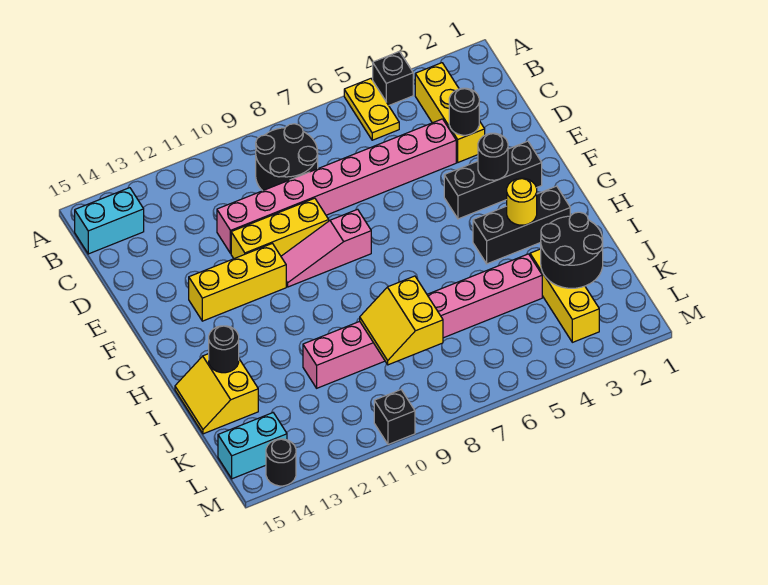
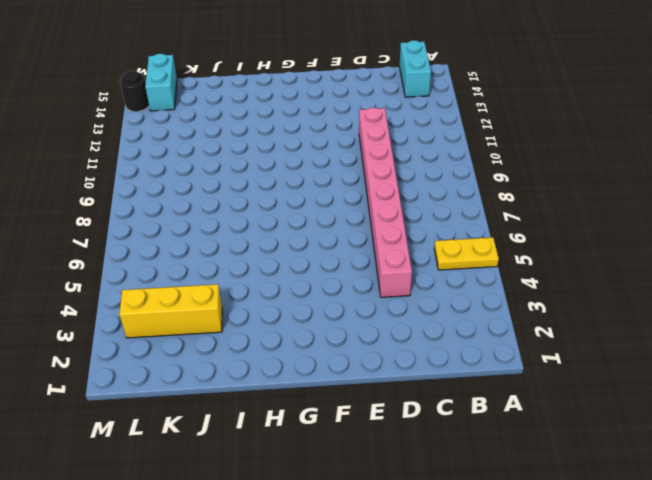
none -> black brick A4 level 1
none -> yellow brick B3:D3 level 1
none -> black round brick B8:C9 level 1

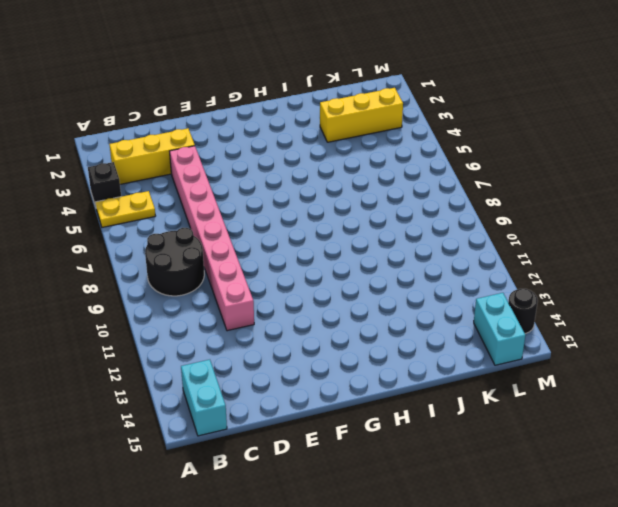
none -> yellow brick E9:E11 level 1
none -> black brick F2:F4 level 1
none -> pink slope F8:F10 level 1 top 8

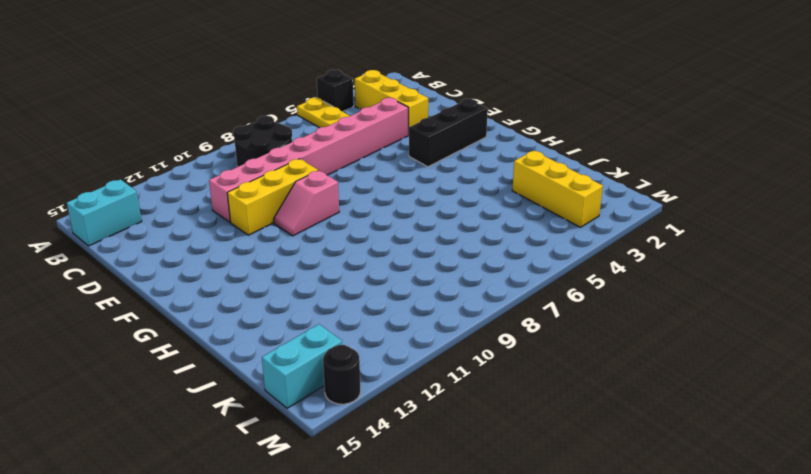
pink slope F9:F10 level 1 top 9 -> pink slope F8:F10 level 1 top 8
none -> yellow brick F11:F13 level 1
none -> black brick H2:H4 level 1
none -> yellow slope I14:J15 level 1 top 14

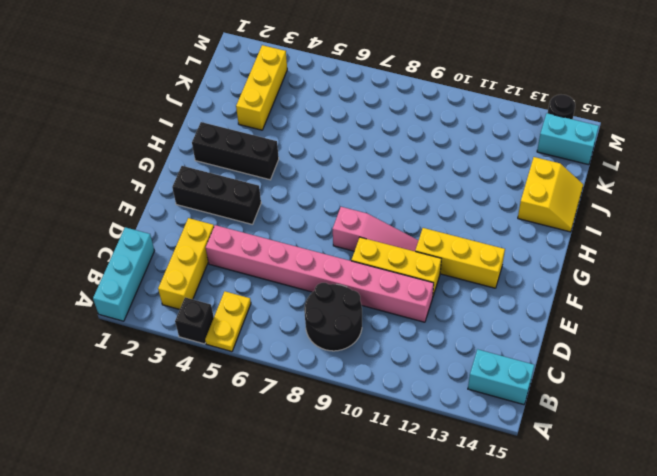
cyan brick A1:C1 level 1 -> none
none -> pink brick J4:J11 level 1
none -> black brick M10 level 1
none -> black round brick D3 level 2

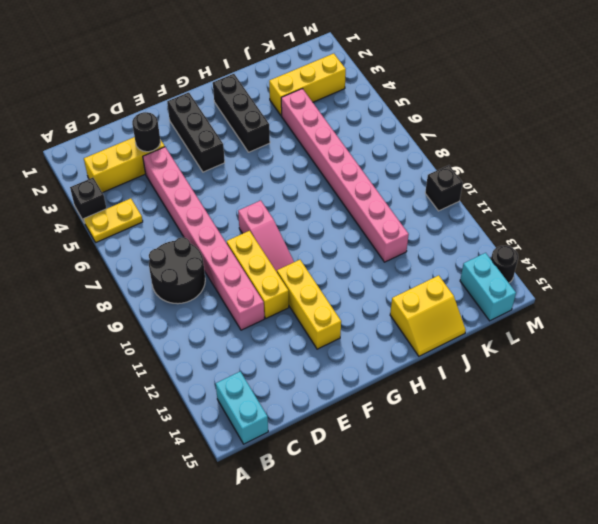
none -> black round brick F3 level 2
none -> yellow round brick H3 level 2
none -> black round brick I14 level 2

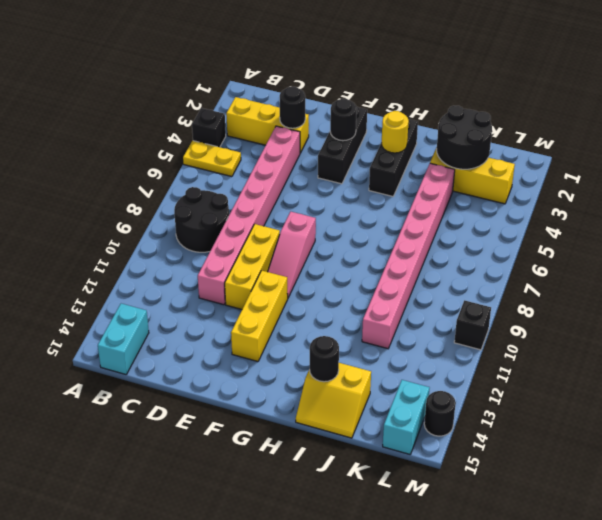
none -> yellow slope J8:K9 level 2 top 8

